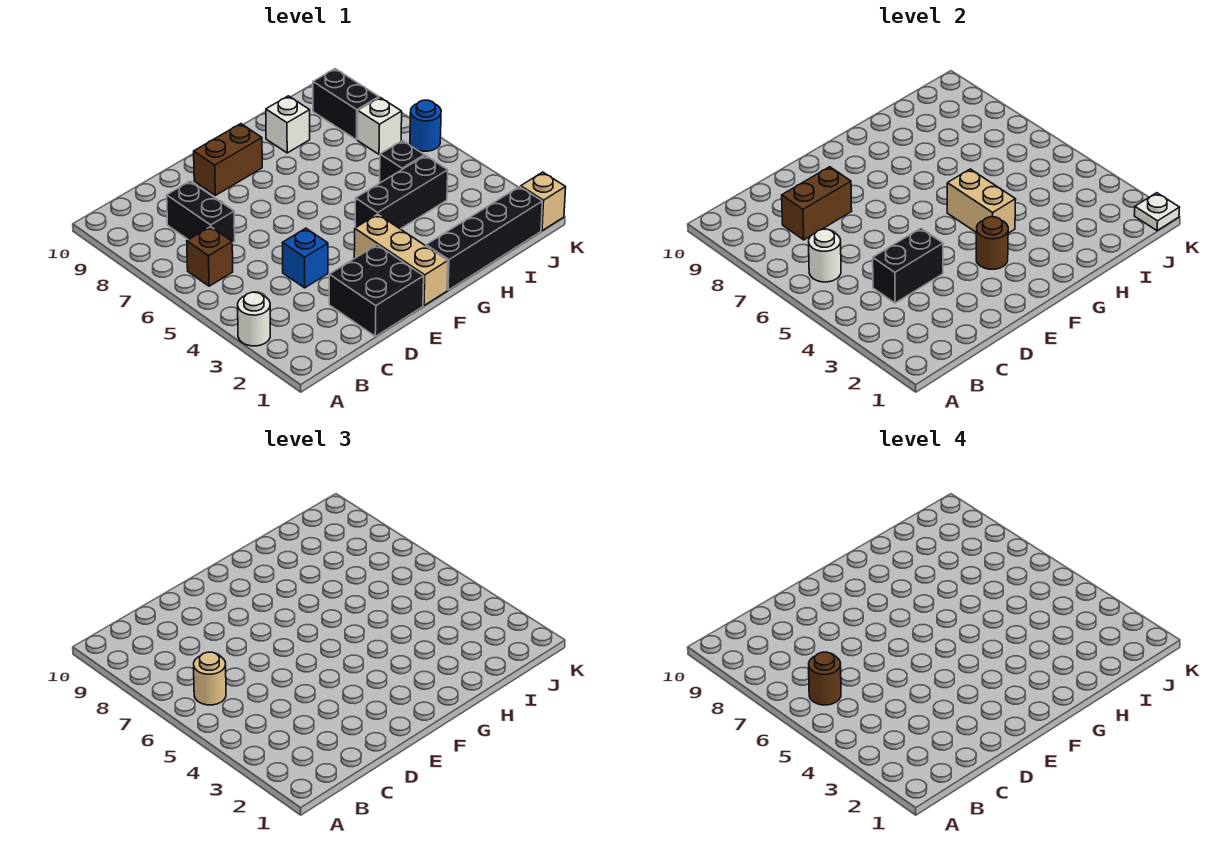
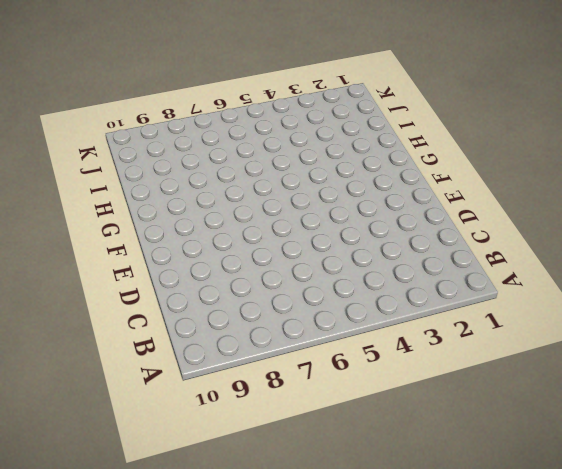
none -> white round brick A3 level 1
none -> brown brick B6 level 1
none -> black brick C7:C8 level 1

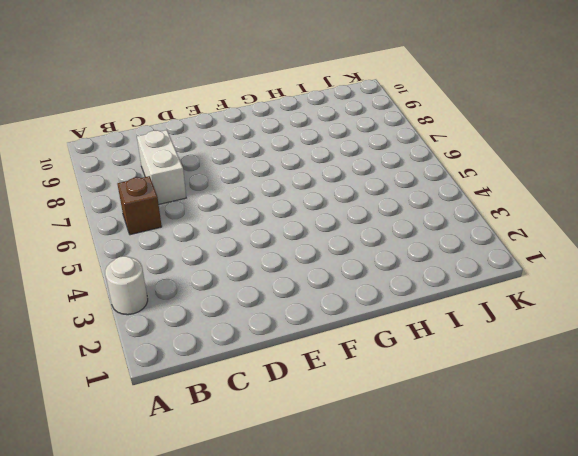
white brick C7:C8 level 1 -> black brick C7:C8 level 1
none -> black brick D1:E2 level 1
none -> blue brick D4 level 1
none -> brown brick E9:F9 level 1

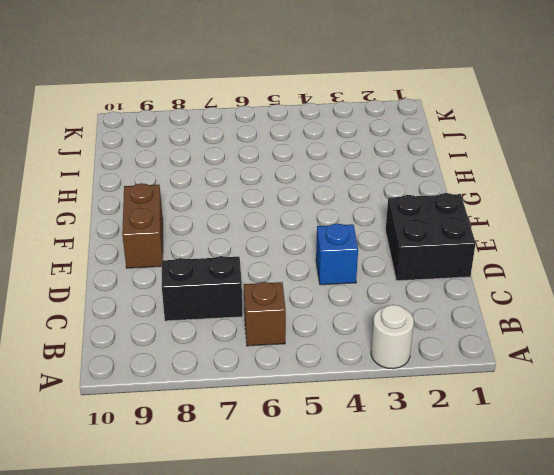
none -> tan brick F1:F3 level 1
none -> black brick G1:J1 level 1
none -> black brick G4:I4 level 1

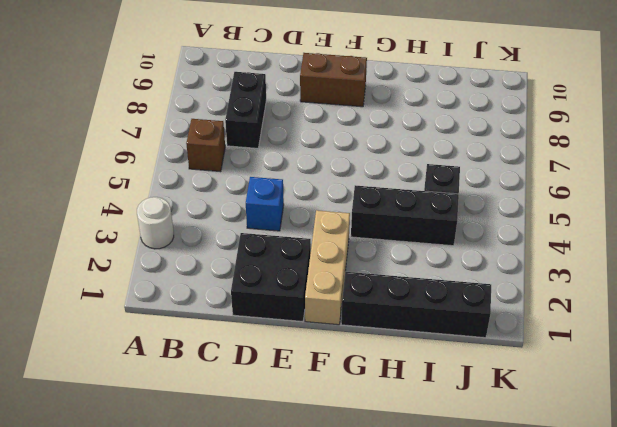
none -> white brick H9 level 1
none -> white brick J7 level 1
none -> black brick J8:J9 level 1

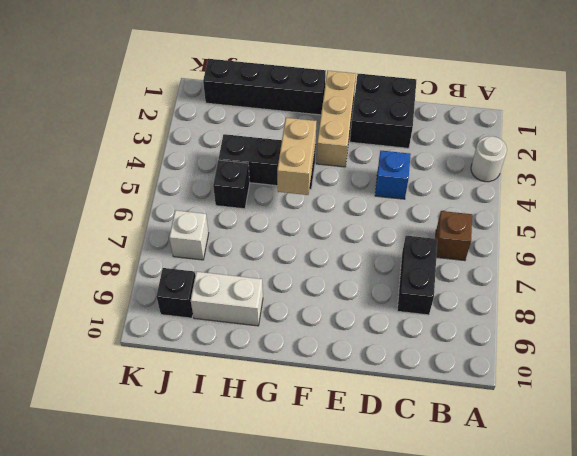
white brick H9:I9 level 1 -> white brick H9 level 1
black brick J9 level 1 -> black brick J8:J9 level 1
none -> brown brick E9:F9 level 1
none -> tan brick K1 level 1
none -> blue round brick K6 level 1

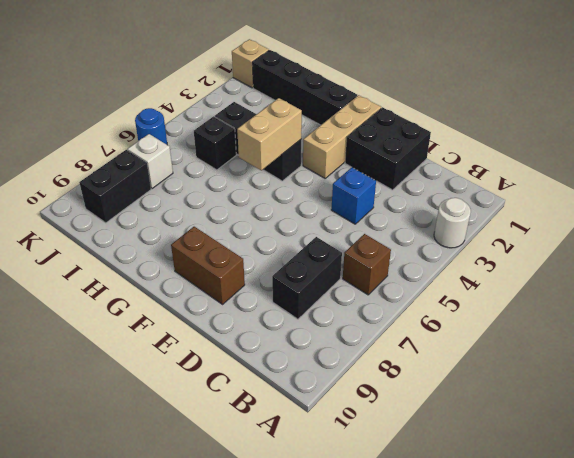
none -> white brick H9 level 1
none -> white round brick B6 level 2
none -> black brick C4:D4 level 2

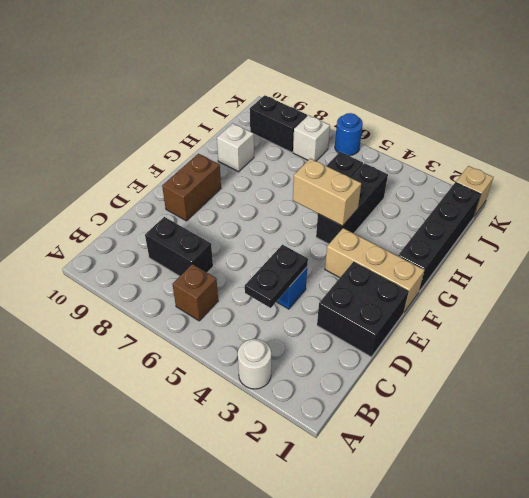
black plate C4:D4 level 2 -> black brick C4:D4 level 2
none -> white round brick B6 level 2
none -> brown brick C8:D8 level 2
none -> brown round brick F3 level 2

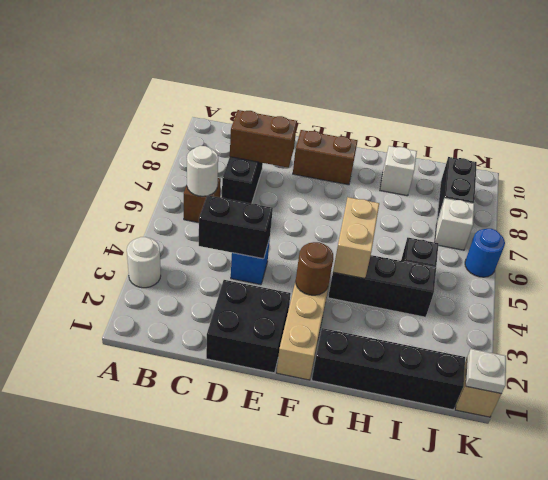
none -> tan round brick B6 level 3
none -> brown round brick B6 level 4

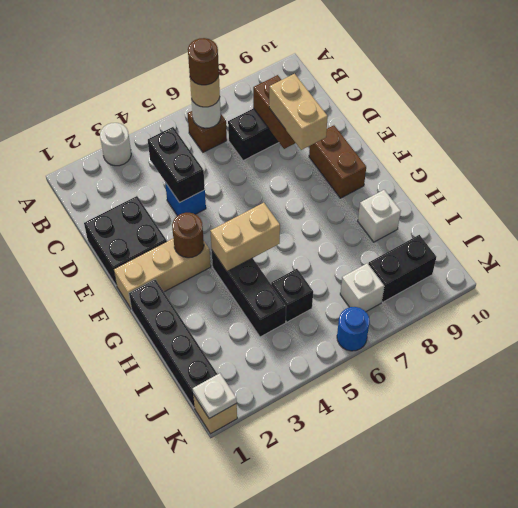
tan brick D8:E8 level 3 -> none

